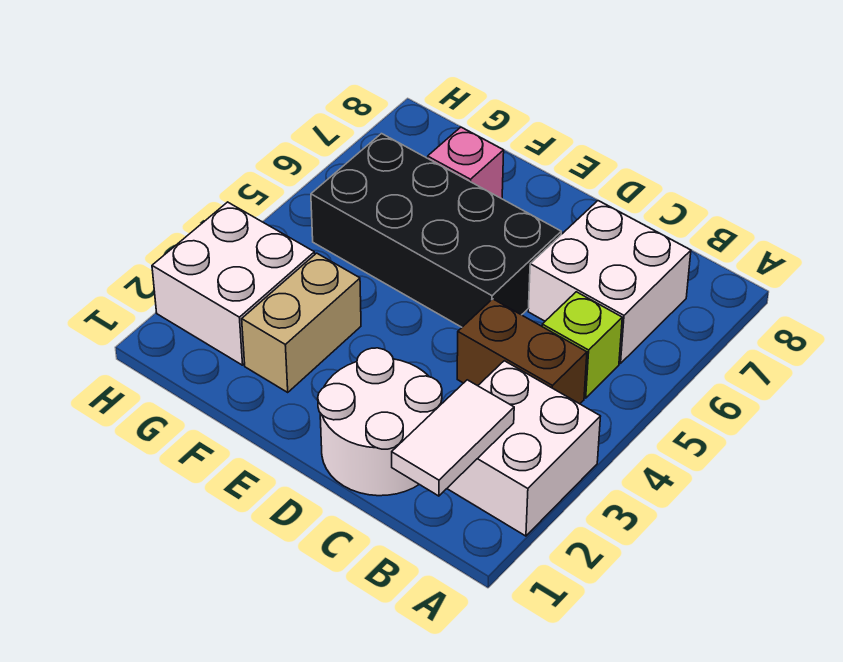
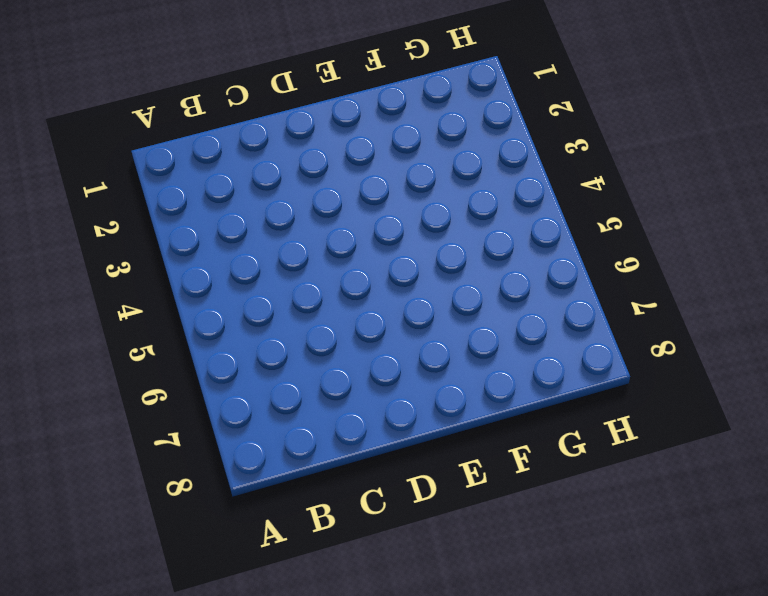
none -> white brick A2:B3 level 1
none -> brown brick B4:C4 level 1

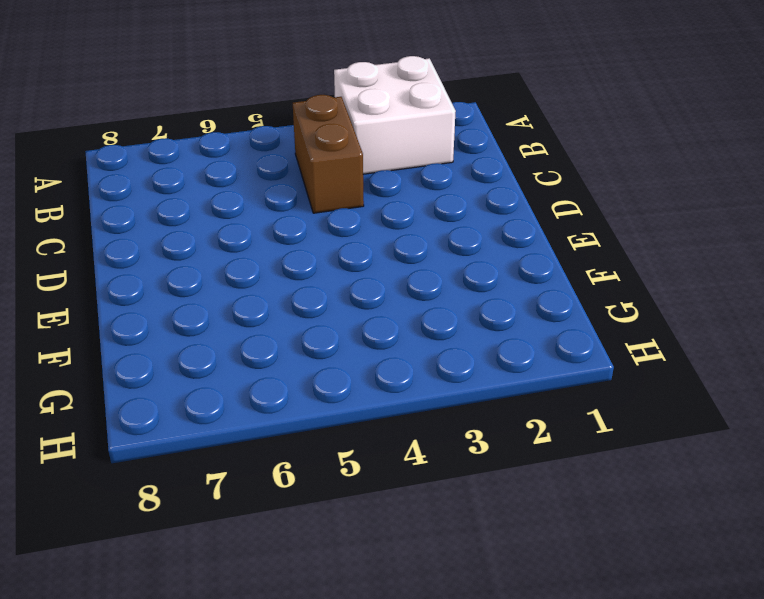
none -> lime brick B5 level 1
none -> white brick B6:C7 level 1

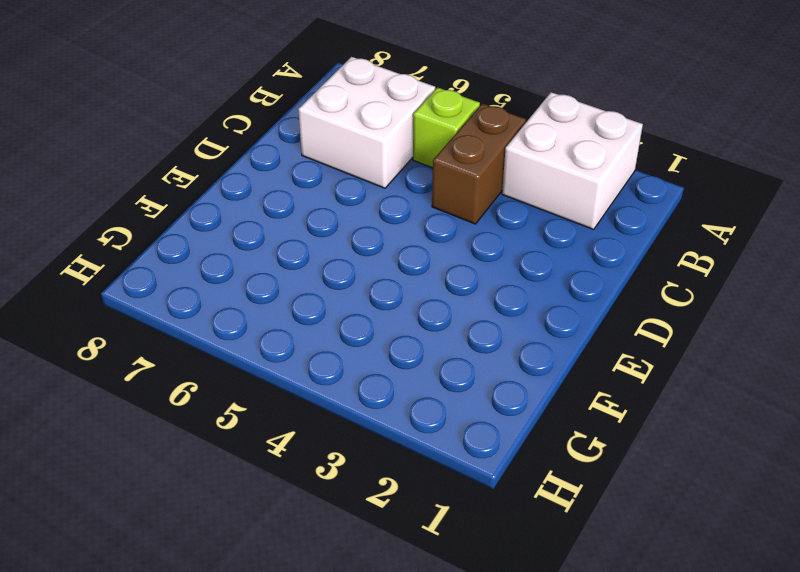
none -> white round brick C1:D2 level 1
none -> black brick D5:G6 level 1

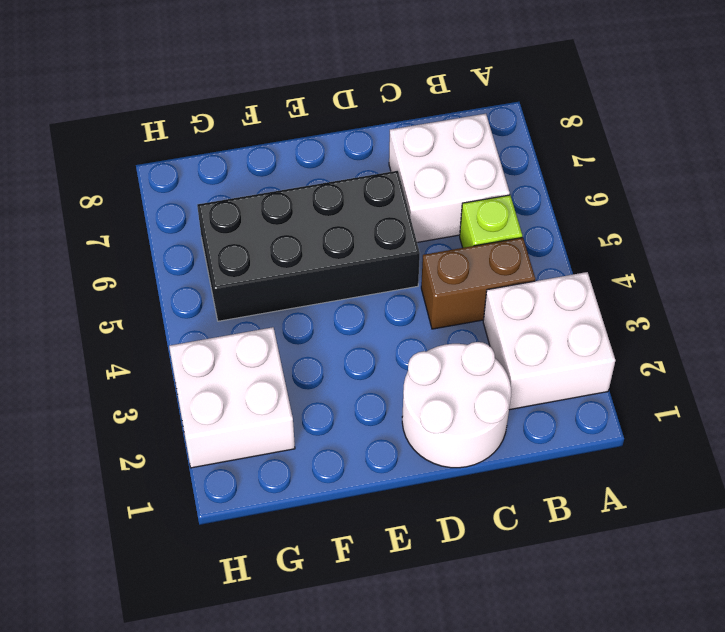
none -> tan brick F2:F3 level 1
none -> pink brick F7 level 1

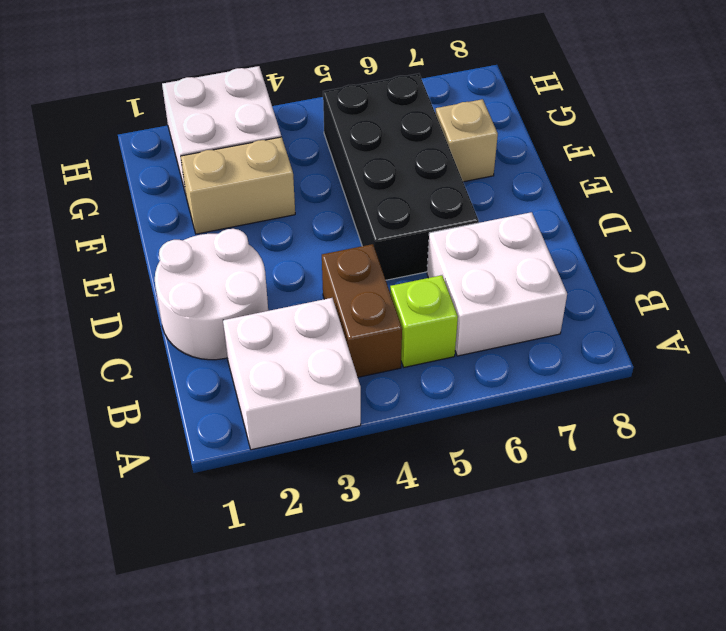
tan brick F7 level 1 -> pink brick F7 level 1
none -> white tile B1:B2 level 2

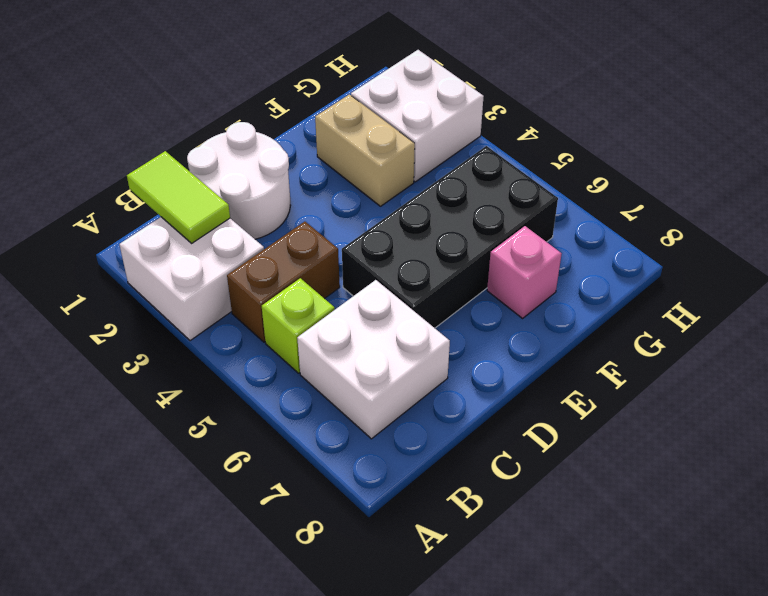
lime tile B1:B2 level 2 -> white tile B1:B2 level 2

